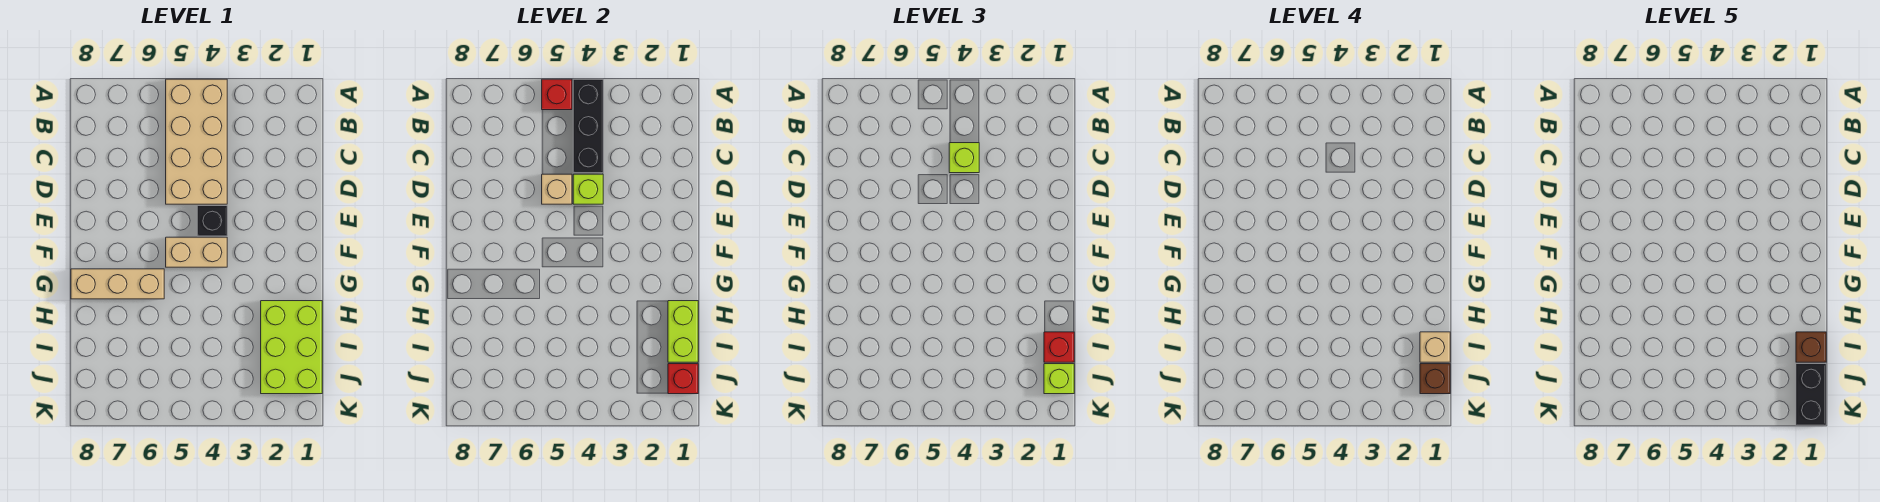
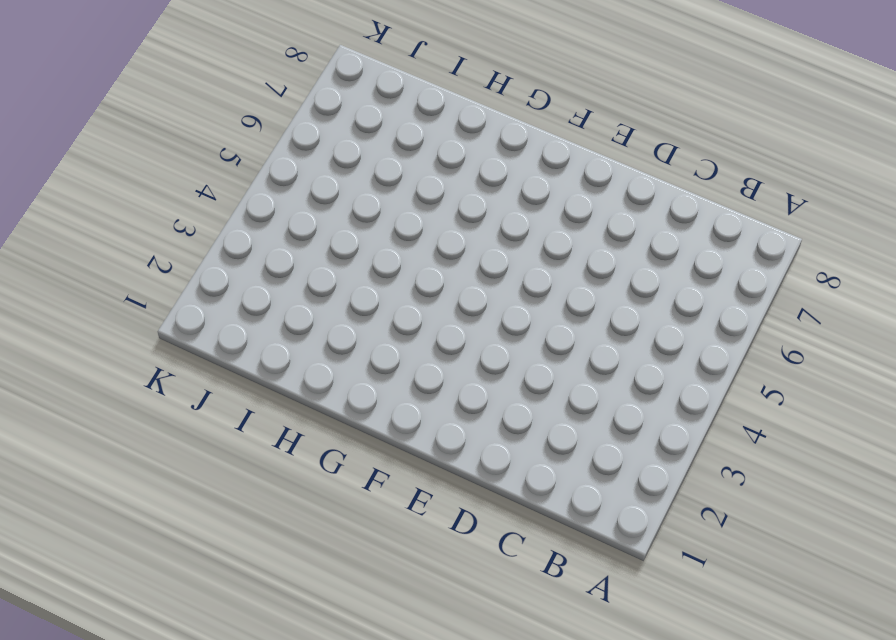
none -> tan brick A4:D5 level 1
none -> black brick E4 level 1
none -> tan brick F4:F5 level 1

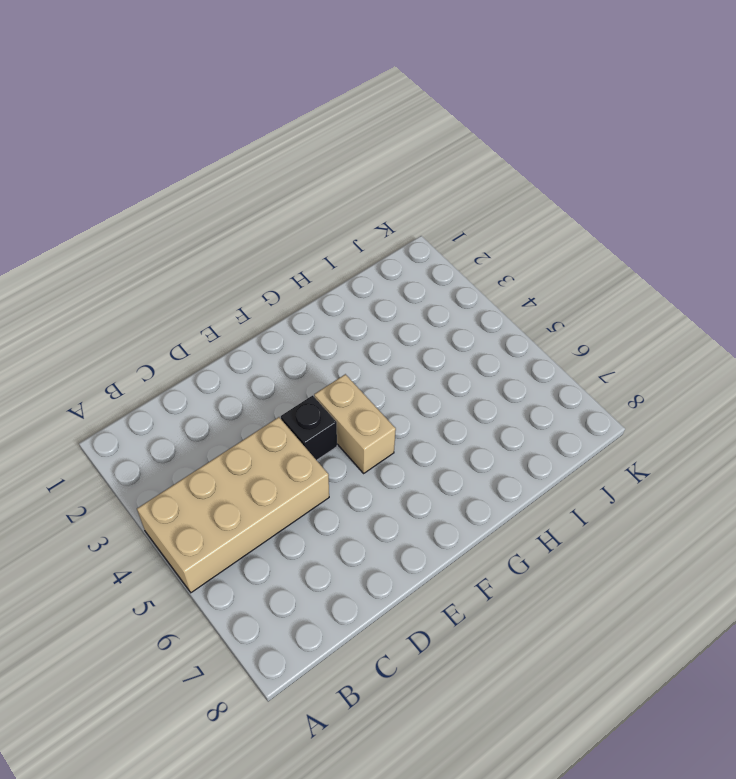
none -> tan brick G6:G8 level 1
none -> lime brick H1:J2 level 1
none -> black brick A4:C4 level 2

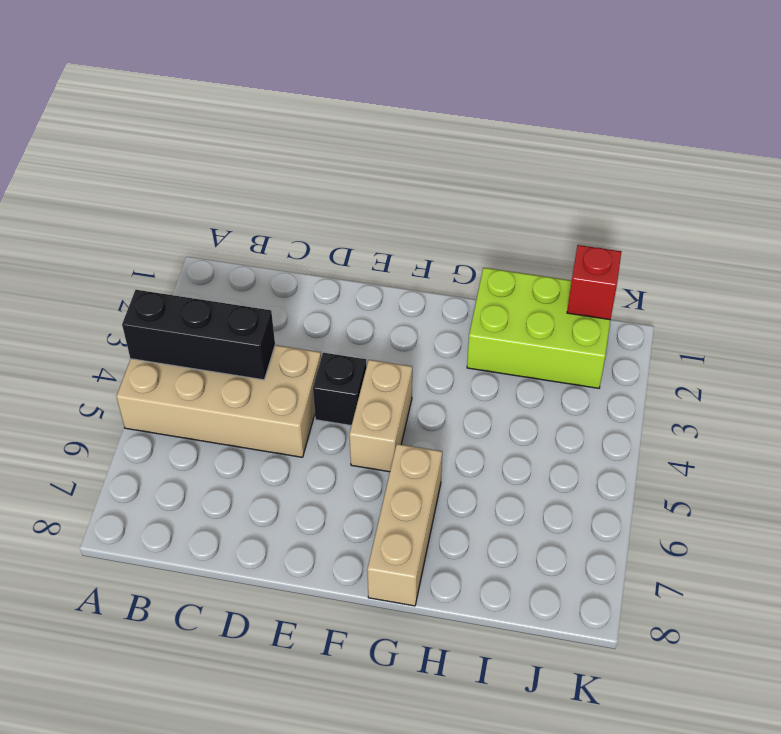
none -> red brick A5 level 2
none -> lime brick D4 level 2
none -> tan brick D5 level 2

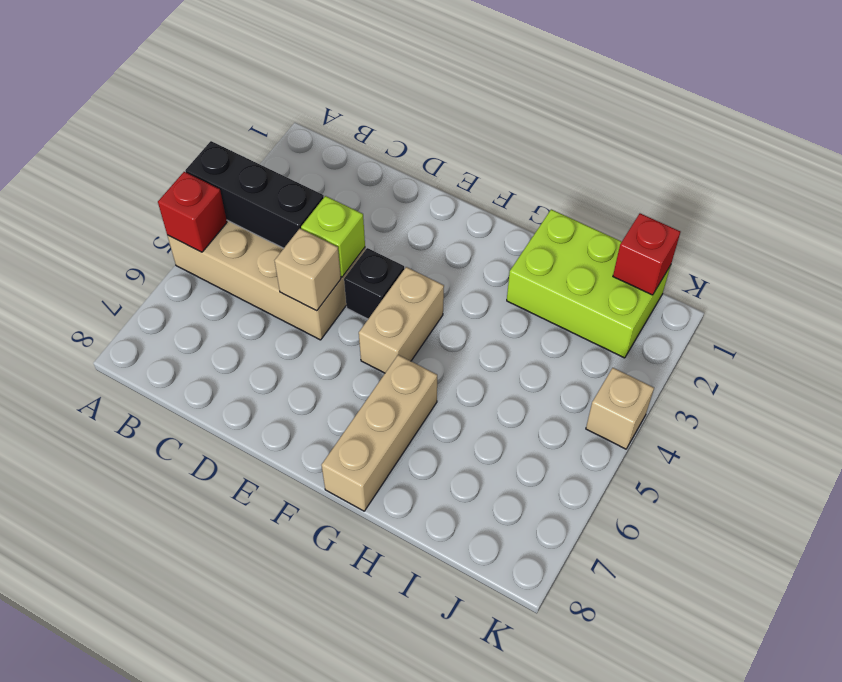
tan brick K4 level 1 -> tan brick I1 level 4
none -> lime brick H1:I1 level 2
none -> lime brick C4 level 3
none -> red brick I1 level 3

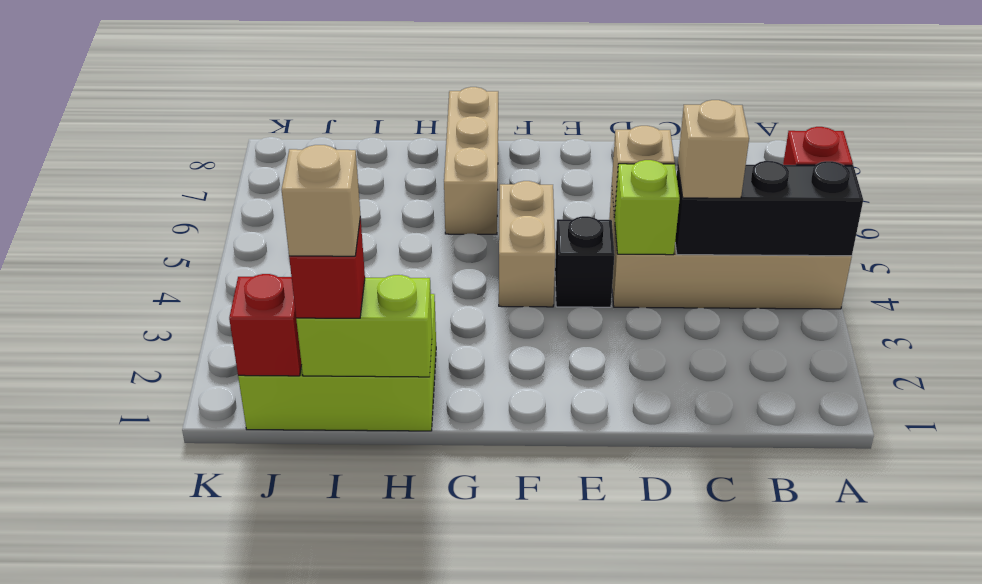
tan brick C4 level 3 -> lime brick C4 level 3
none -> lime brick J1 level 3
none -> brown brick J1 level 4
none -> brown brick I1 level 5

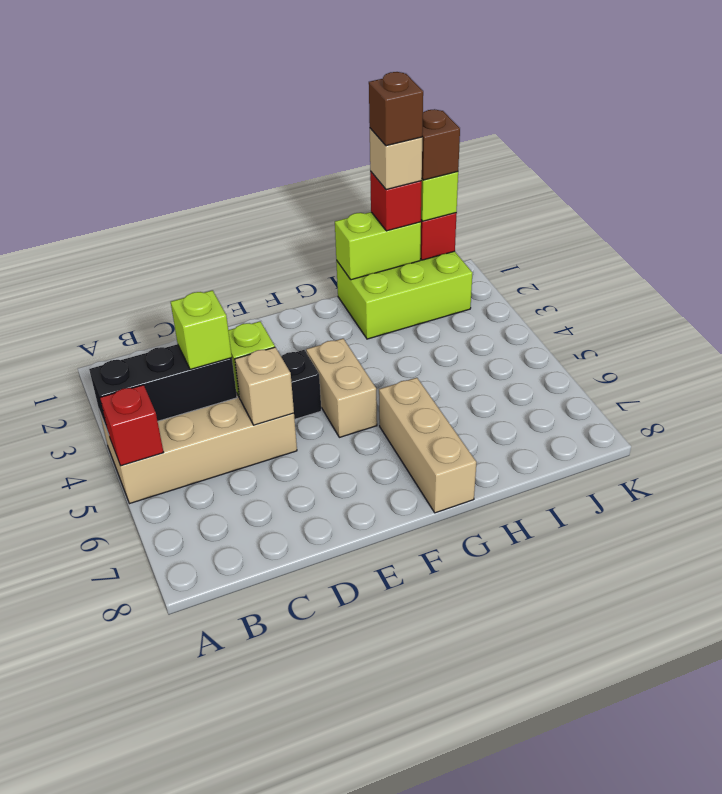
none -> black brick J1:K1 level 5

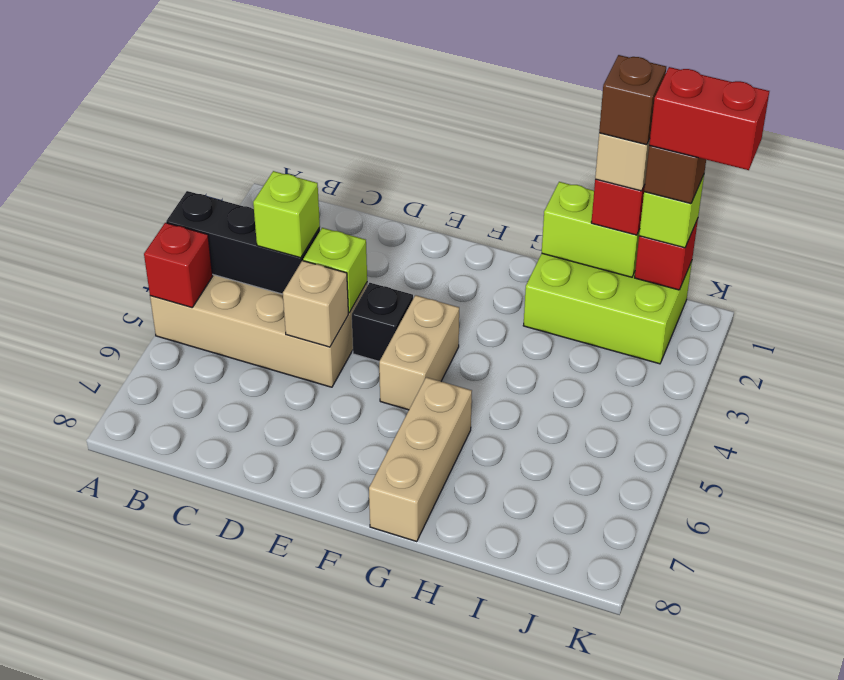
red brick J1:K1 level 5 -> black brick J1:K1 level 5

